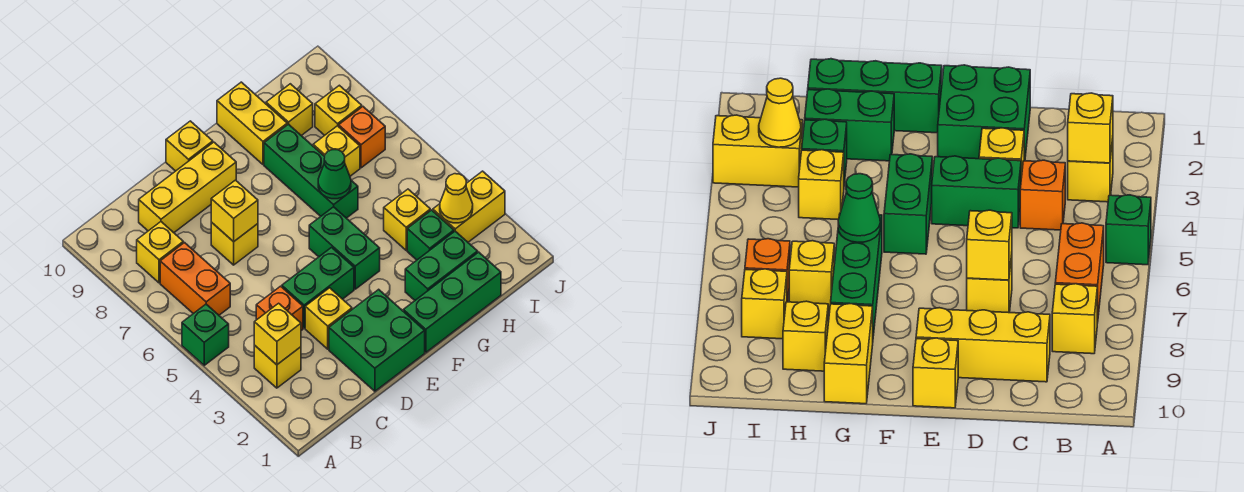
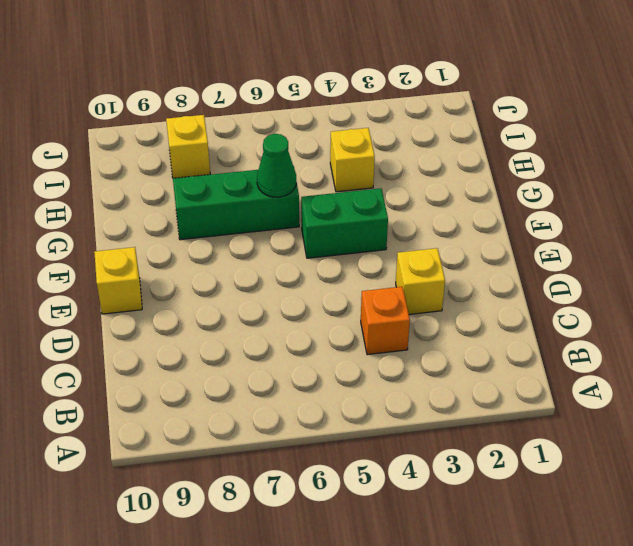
none -> green brick A5 level 1
none -> yellow brick B3 level 1
none -> orange brick B6:B7 level 1

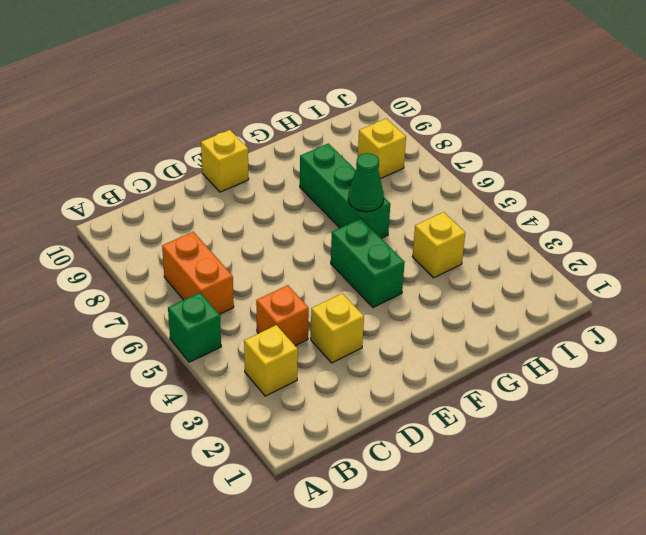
none -> yellow brick B8 level 1
none -> yellow brick C9:E9 level 1
none -> green brick D1:E2 level 1

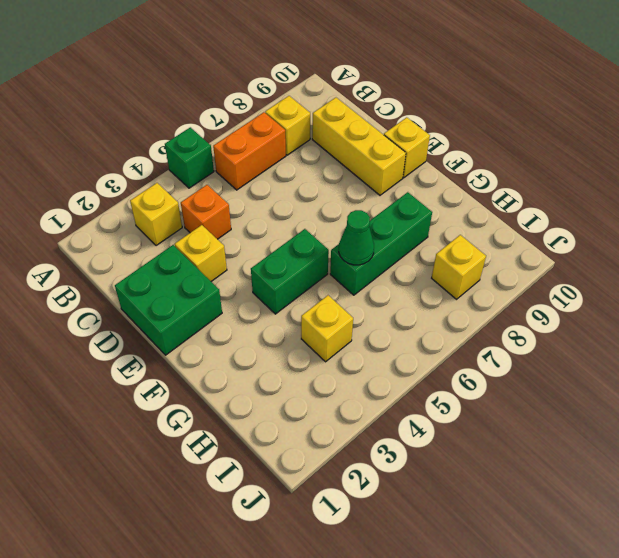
none -> green brick D4:E4 level 1
none -> yellow brick D7 level 1
none -> green brick F1:H1 level 1

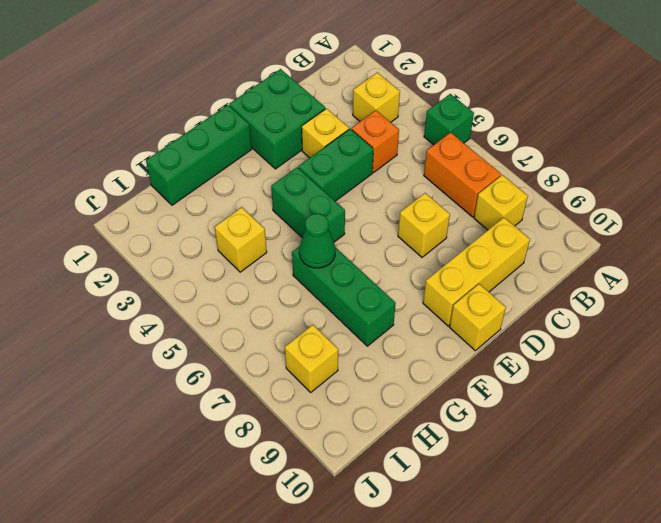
none -> green brick G2:H2 level 1
none -> yellow brick G9:G10 level 1
none -> green brick H3 level 1

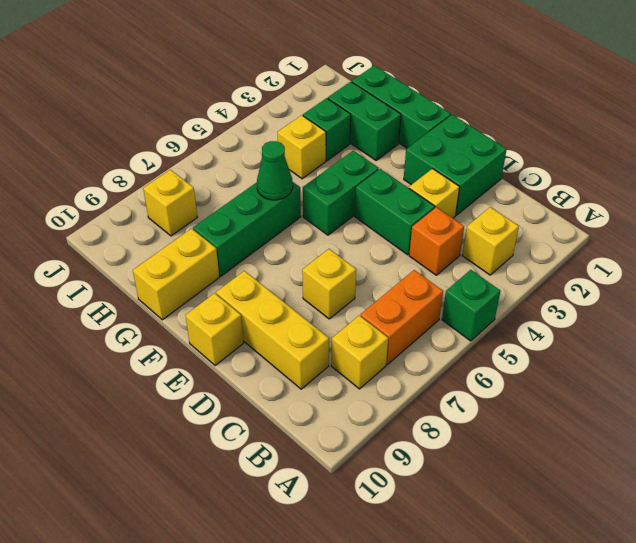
none -> yellow brick H7 level 1
none -> yellow brick H9 level 1
none -> yellow brick I3:J3 level 1

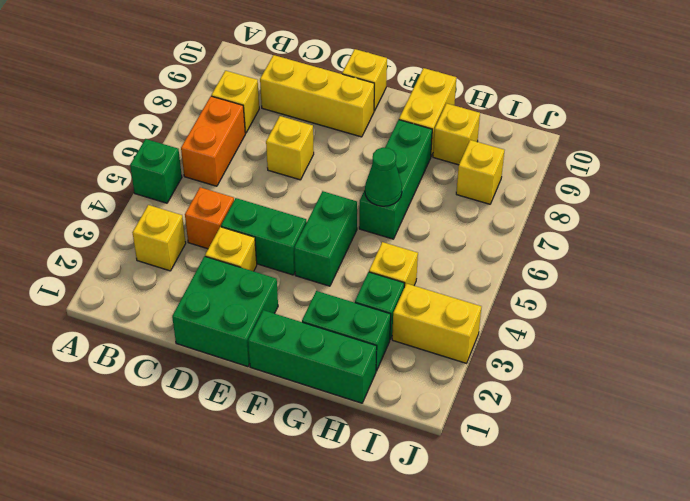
none -> yellow brick H7 level 1
none -> orange brick I7 level 1
none -> yellow brick B3 level 2

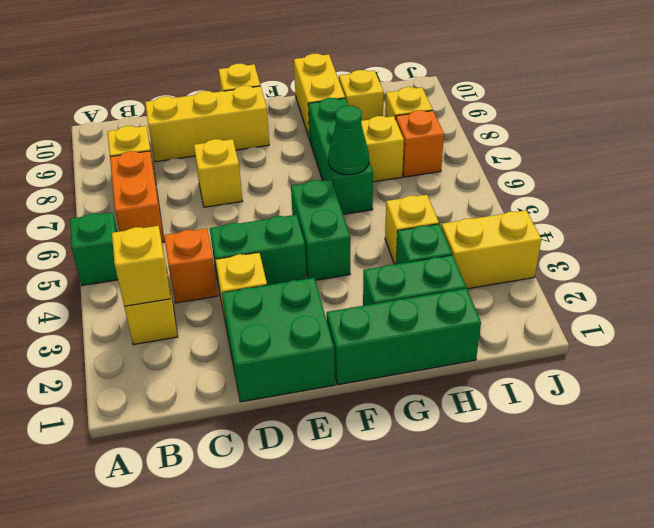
none -> yellow brick D7 level 2
none -> yellow cone I3 level 2

